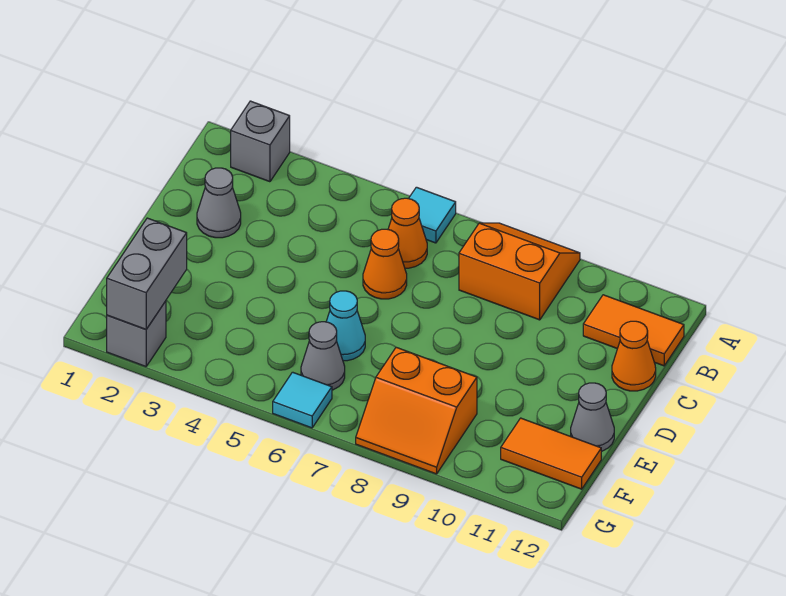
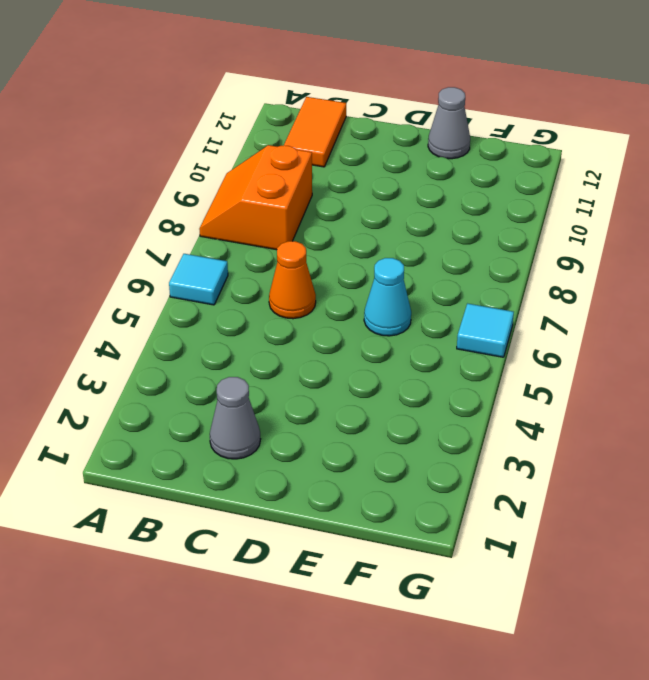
none -> grey brick A2 level 1
none -> orange cone B6 level 1
none -> orange cone C12 level 1

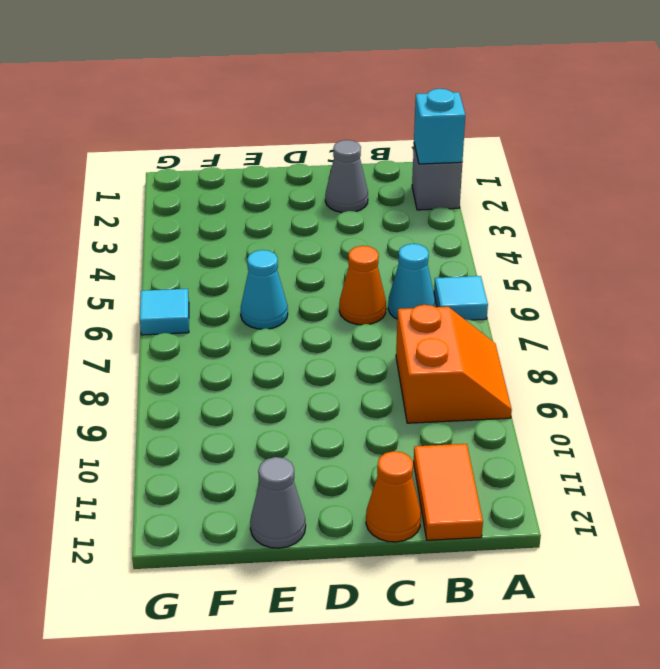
cyan brick A2 level 2 -> none
cyan cone B6 level 1 -> orange cone B6 level 1
none -> grey cone F6 level 1
none -> orange slope F8:G9 level 1 top F
none -> orange tile F11:F12 level 1

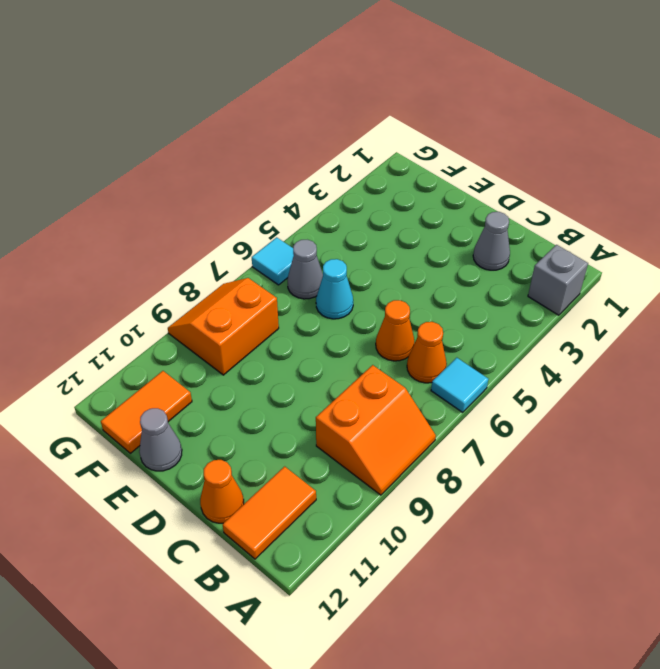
none -> grey brick G2 level 1
none -> grey brick F2:G2 level 2

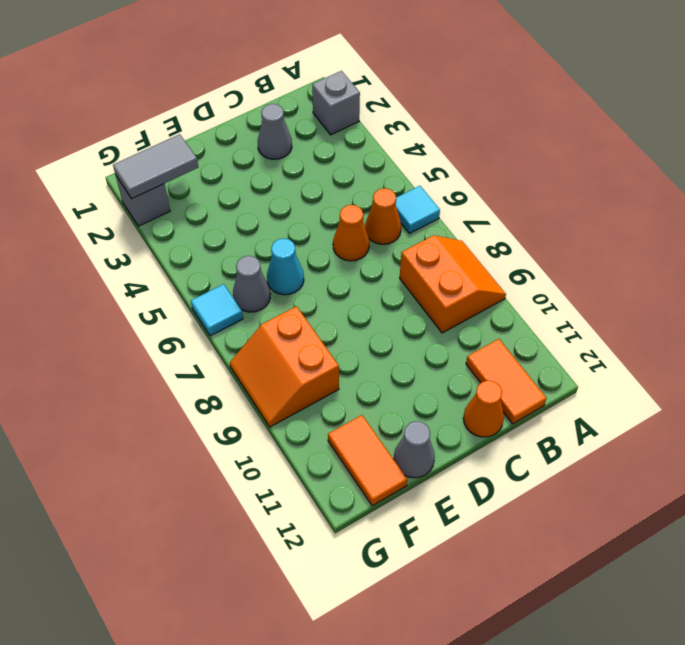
grey tile F2:G2 level 2 -> grey brick F2:G2 level 2

